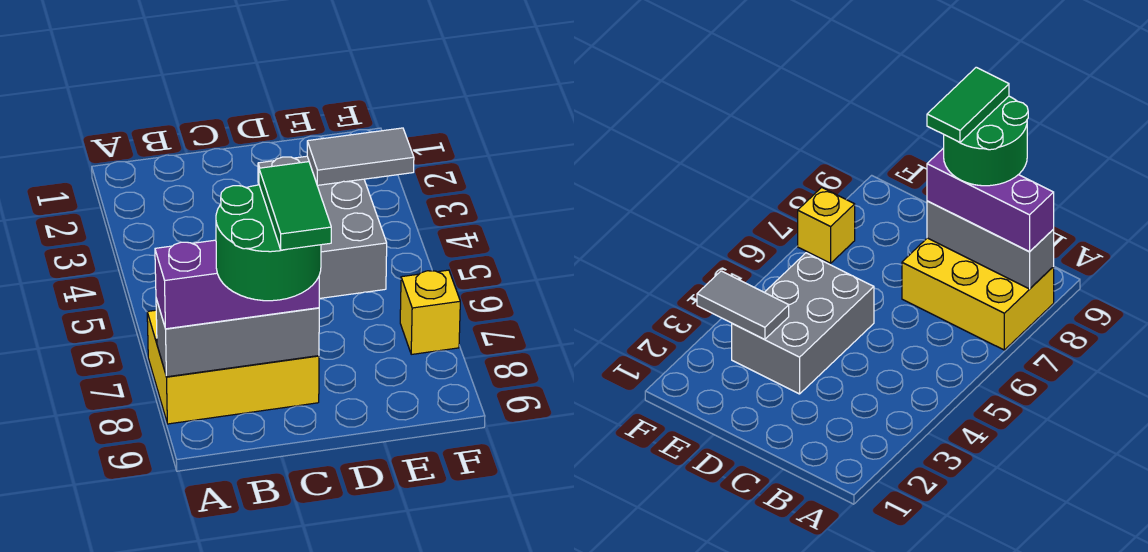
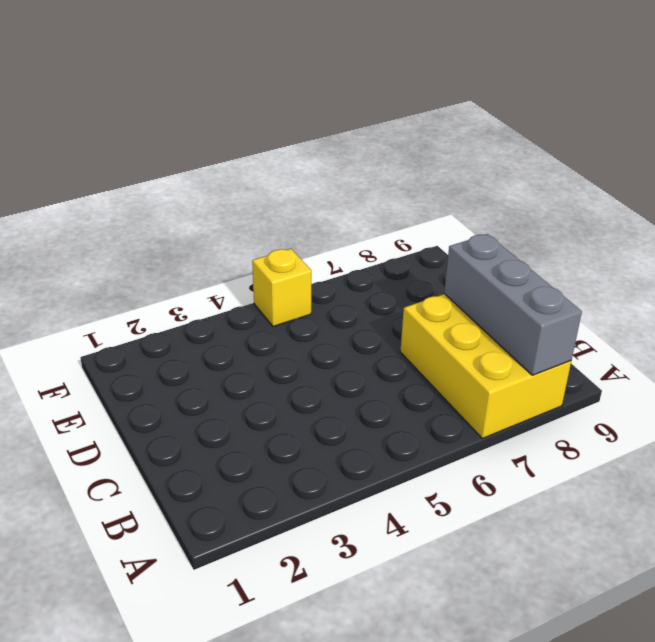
yellow brick F5 level 1 -> yellow brick F7 level 1
none -> grey brick D3:E5 level 1
none -> grey tile E3:F3 level 2

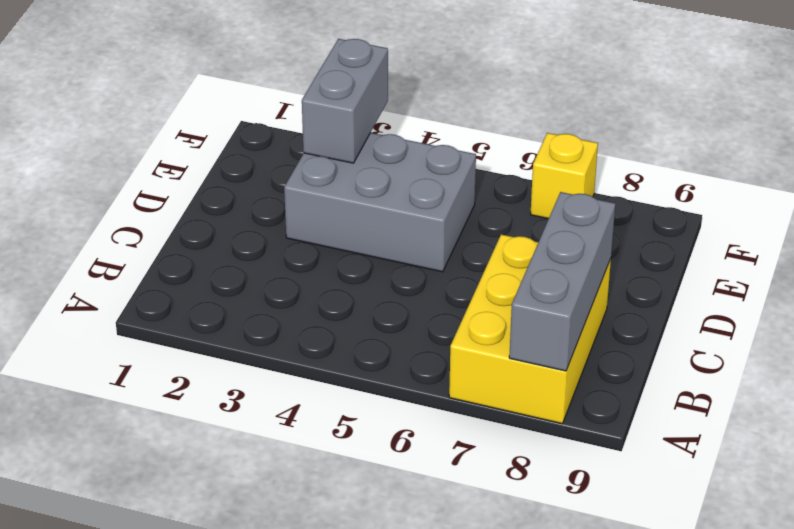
grey brick E3:F3 level 2 -> grey tile E3:F3 level 2
none -> purple brick A8:C8 level 3
none -> green round brick B8:C9 level 4

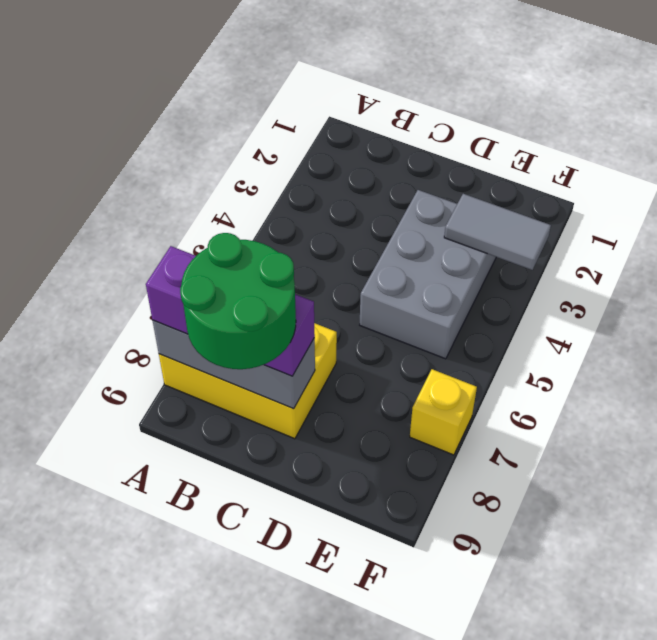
none -> green tile C8:C9 level 5

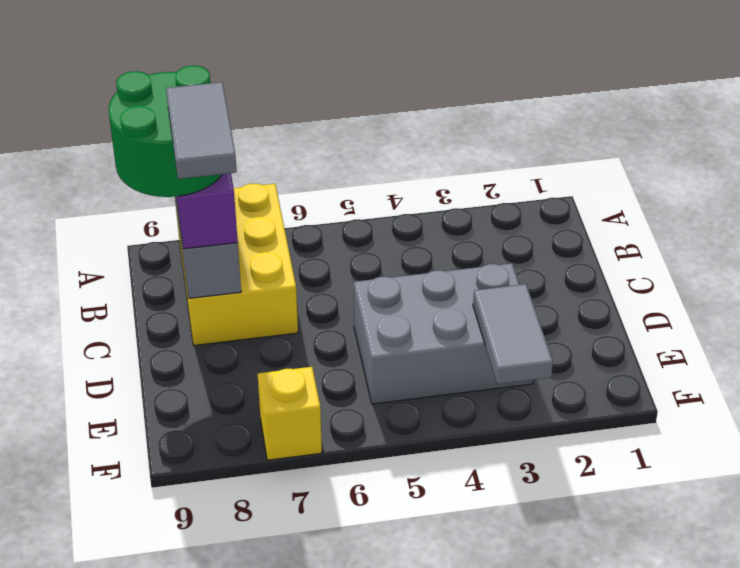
grey tile C8:D8 level 5 -> green tile C8:C9 level 5

